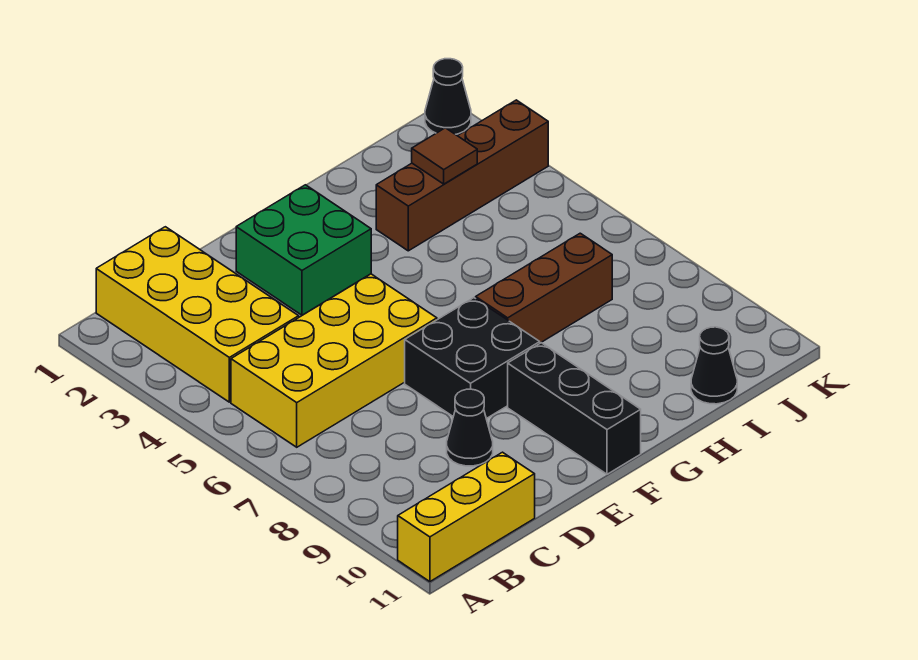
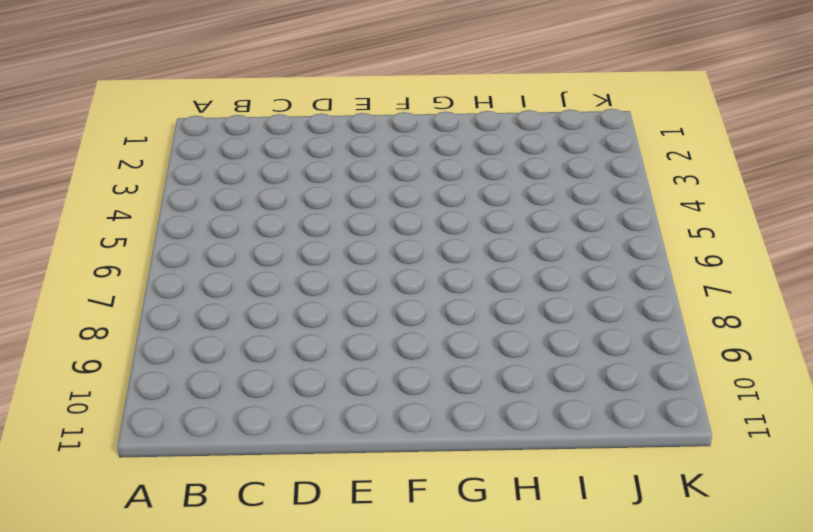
none -> yellow brick A11:C11 level 1
none -> yellow brick B1:C4 level 1
none -> yellow brick B5:E6 level 1

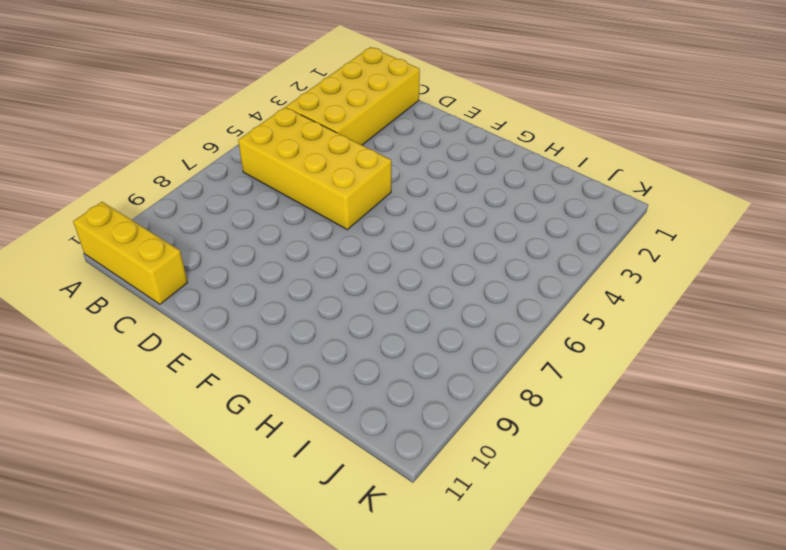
none -> black cone D9 level 1
none -> green brick E2:F3 level 1
none -> black brick E7:F8 level 1

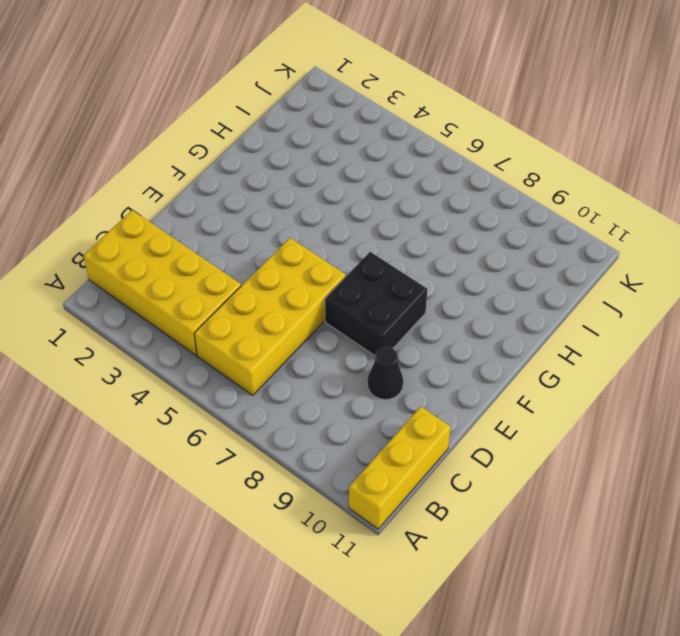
none -> green brick E2:F3 level 1
none -> black brick F9:F11 level 1
none -> brown brick G7:I7 level 1

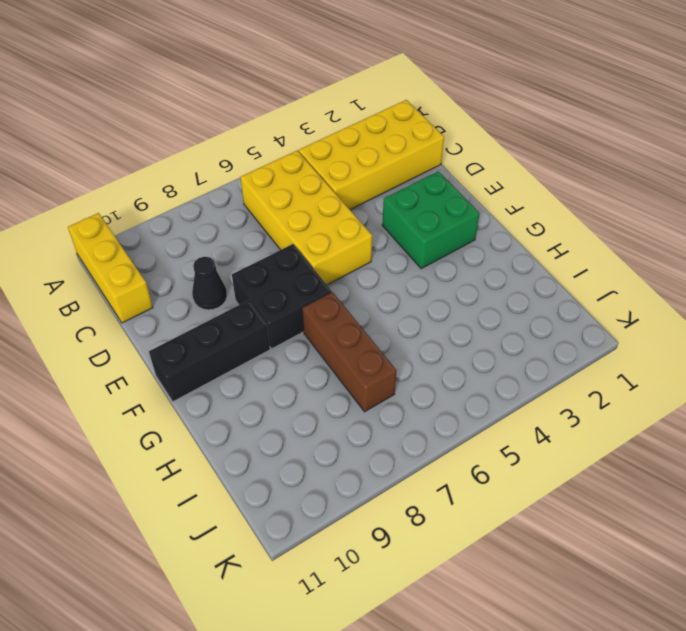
none -> brown brick H3:K3 level 1
none -> black cone I11 level 1
none -> black cone K1 level 1

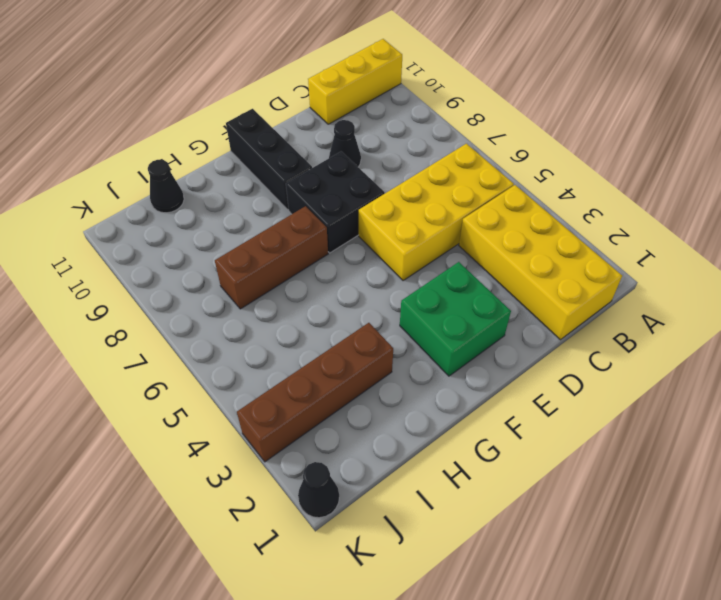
none -> brown tile I3 level 2

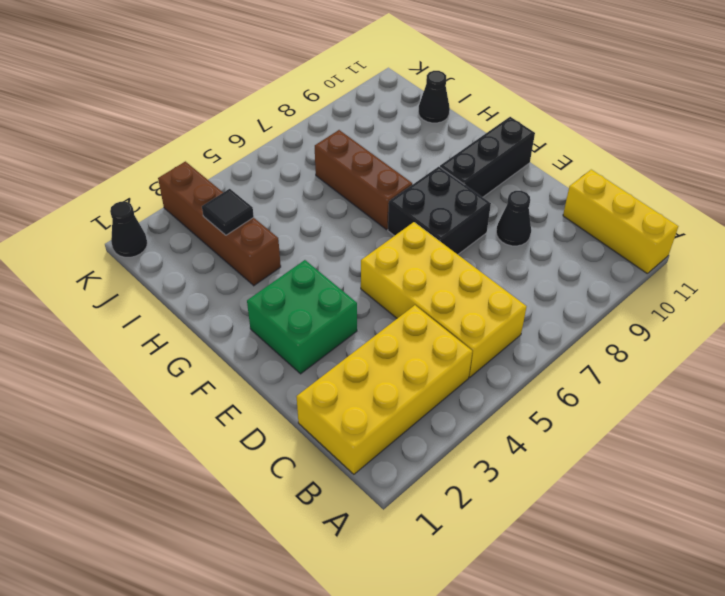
black tile I3 level 2 -> brown tile I3 level 2

